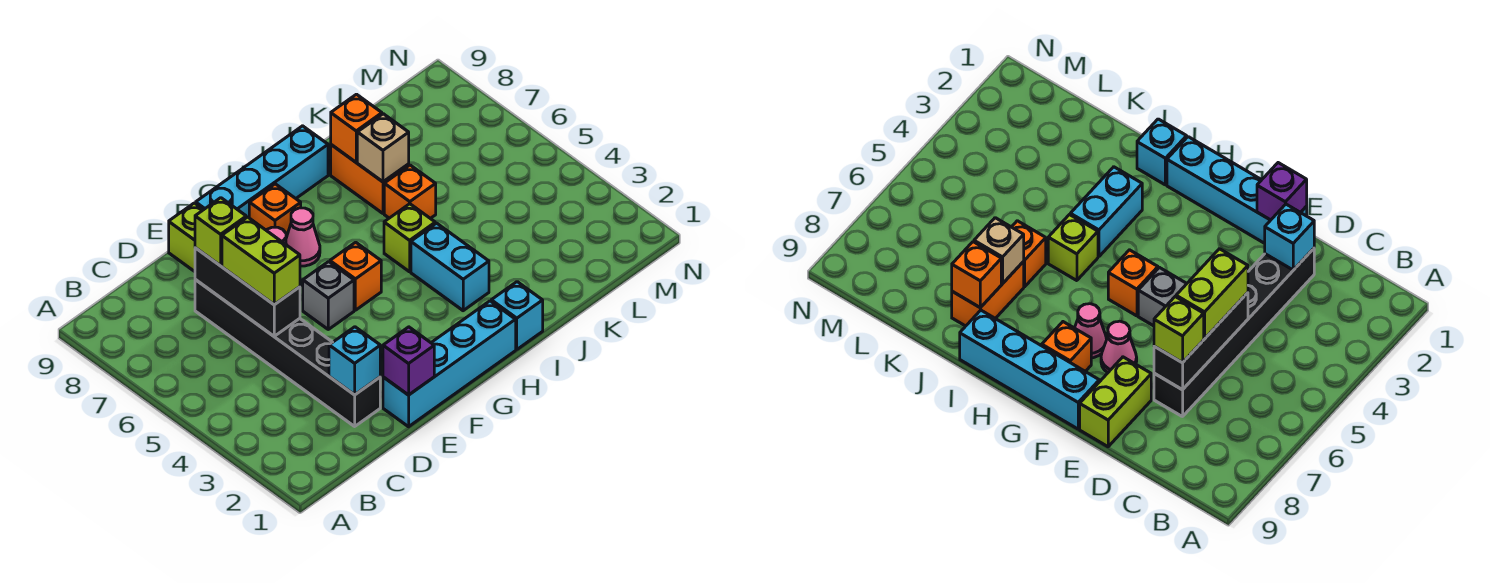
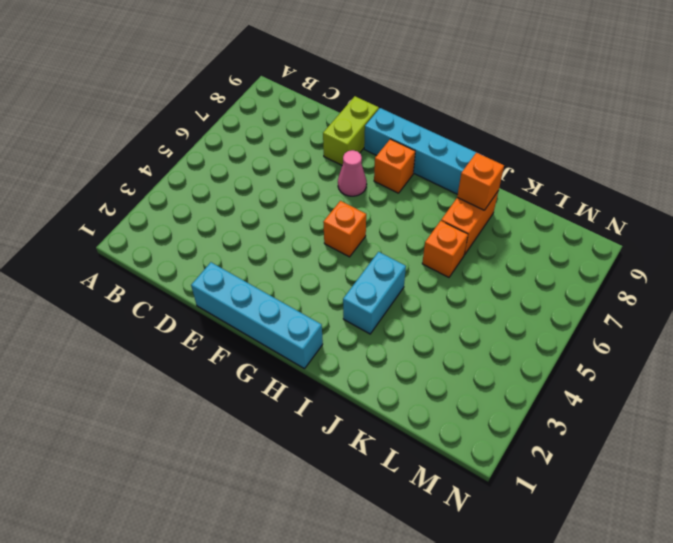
none -> black brick D2:D7 level 1
none -> grey brick F5 level 1
none -> pink cone G7 level 1

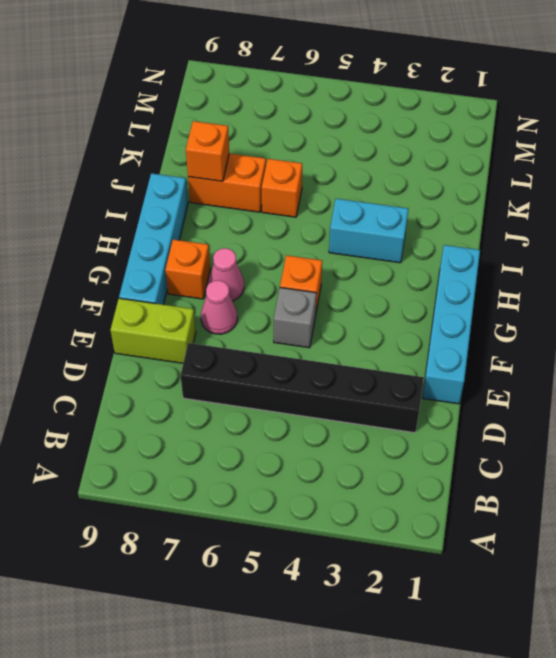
none -> cyan brick I1 level 1
none -> lime brick I5 level 1
none -> cyan brick D2 level 2

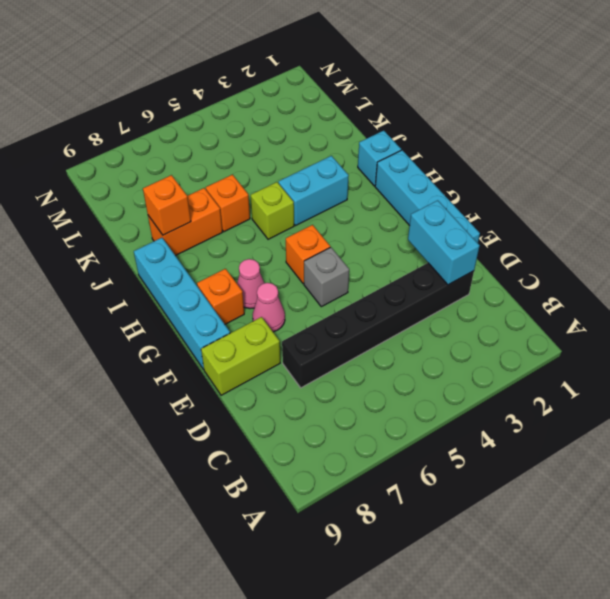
cyan brick D2:E2 level 2 -> cyan brick D2 level 2
none -> black brick D5:D7 level 2
none -> purple brick E1 level 2
none -> tan brick J7 level 2

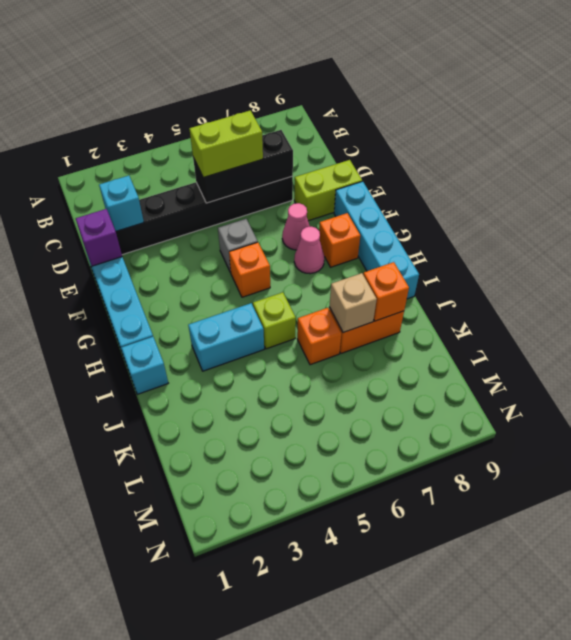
none -> lime brick D7 level 3

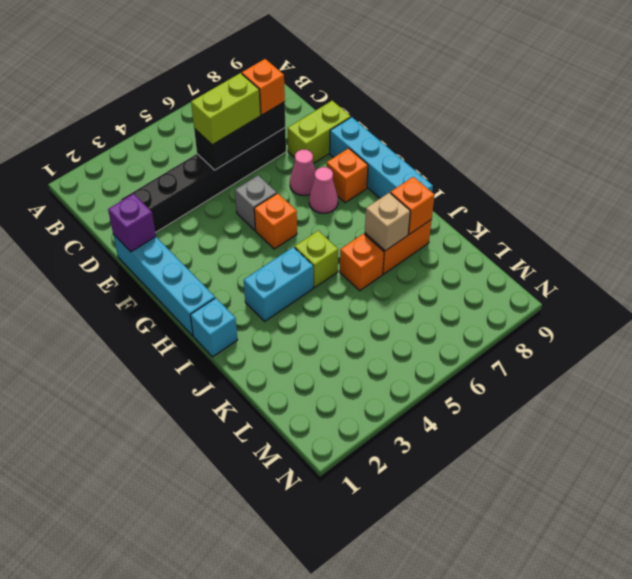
orange brick D7 level 3 -> lime brick D7 level 3
none -> cyan brick D2 level 2

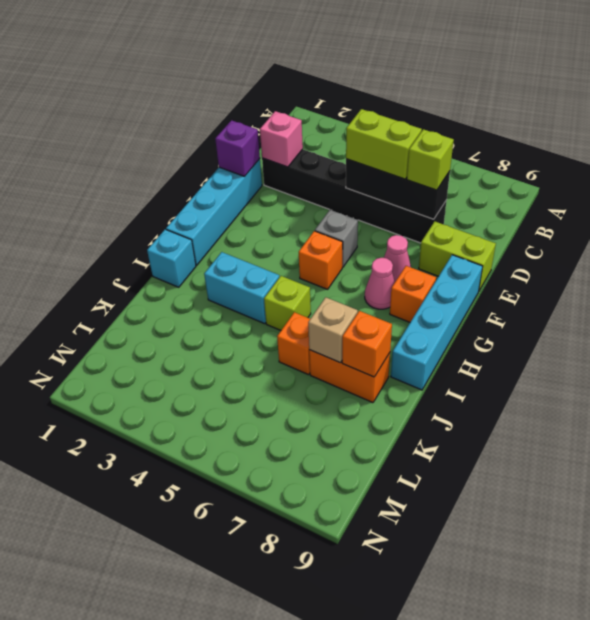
pink brick D2 level 2 -> cyan brick D2 level 2

